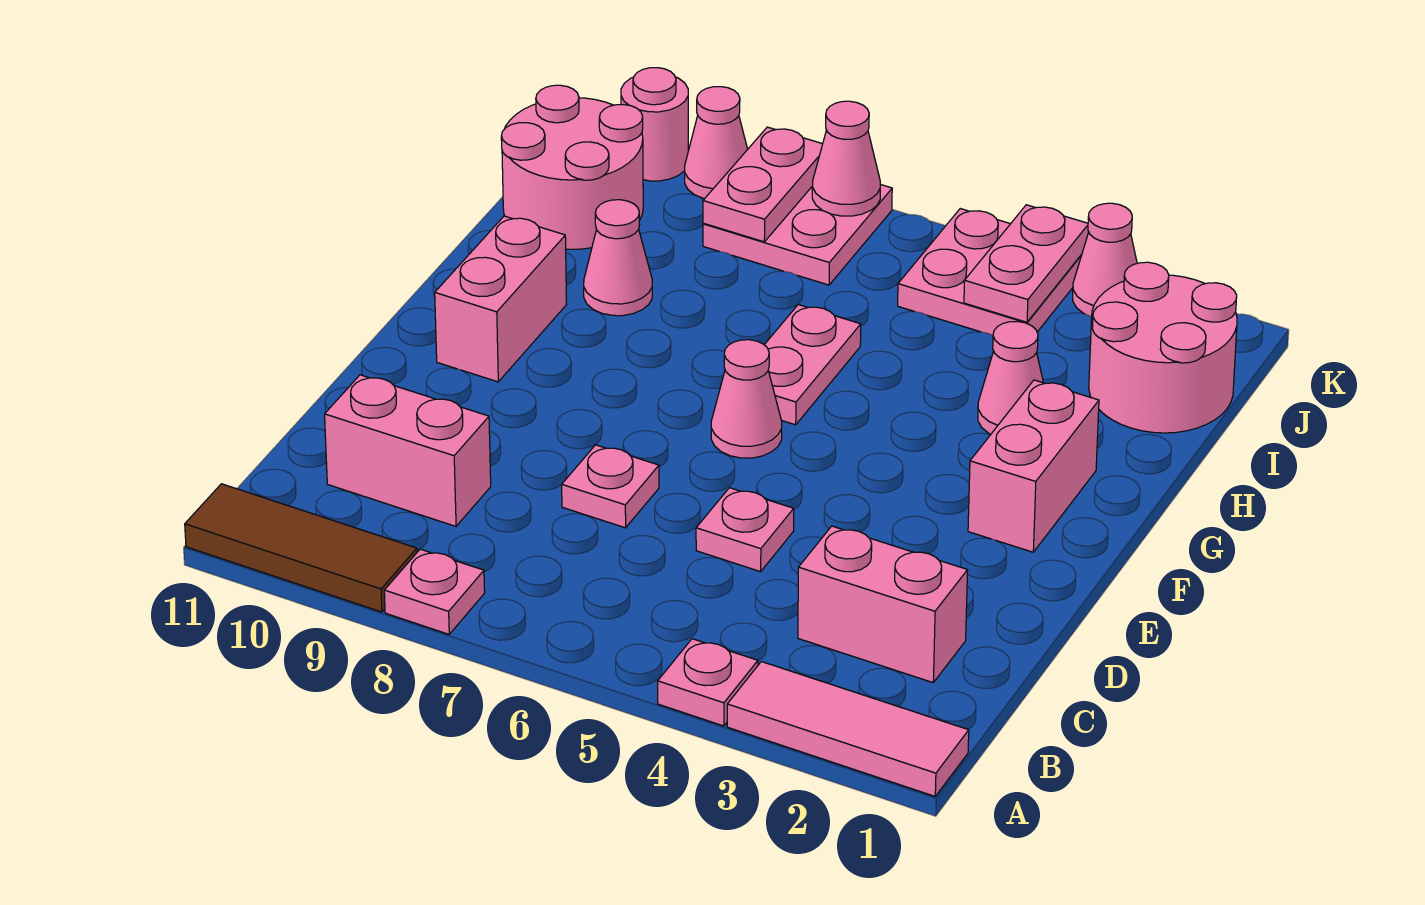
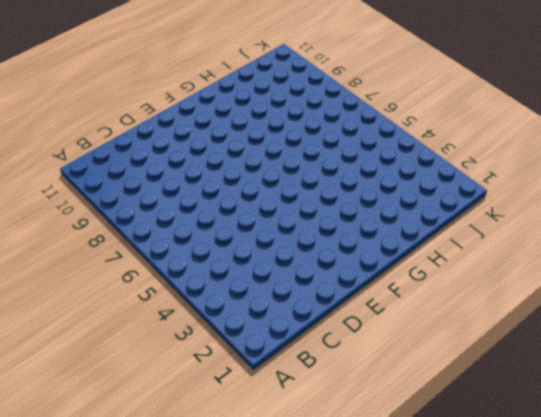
none -> pink tile A1:A3 level 1
none -> pink plate A4 level 1
none -> pink plate A8 level 1

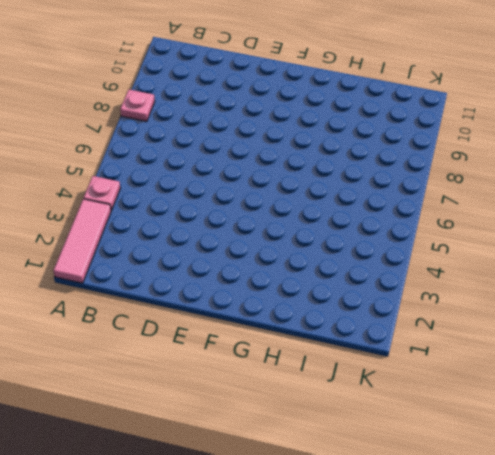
none -> brown tile A9:A11 level 1
none -> pink brick C2:C3 level 1
none -> pink brick C9:C10 level 1

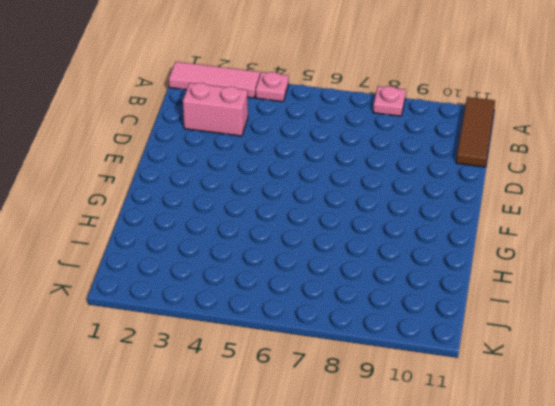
brown tile A11:C11 level 1 -> brown tile A9:A11 level 1
none -> pink brick C9:C10 level 1
none -> pink plate D5 level 1
none -> pink plate D7 level 1

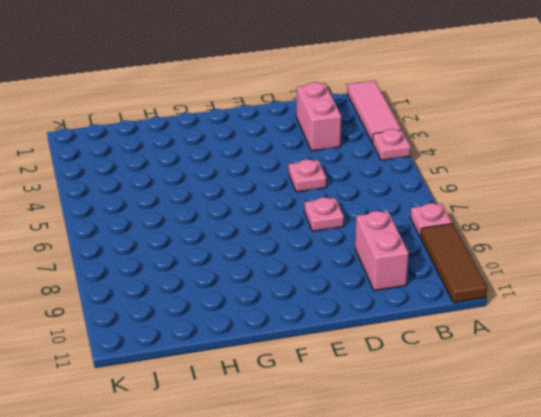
none -> pink brick F2:G2 level 1
none -> pink cone F6 level 1
none -> pink brick F10:G10 level 1

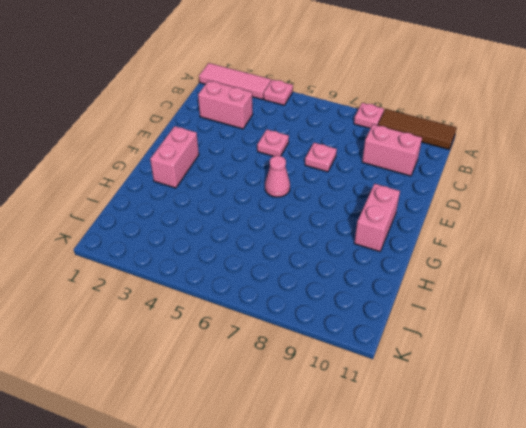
none -> pink plate G6:H6 level 1
none -> pink cone H3 level 1
none -> pink cone H9 level 1

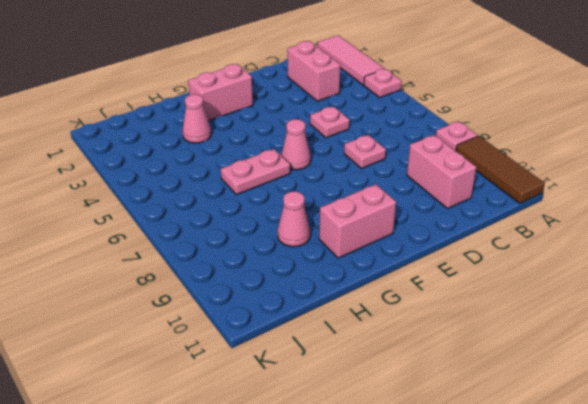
none -> pink round brick I1:J2 level 1
none -> pink round brick I10:J11 level 1
none -> pink plate J4:K5 level 1

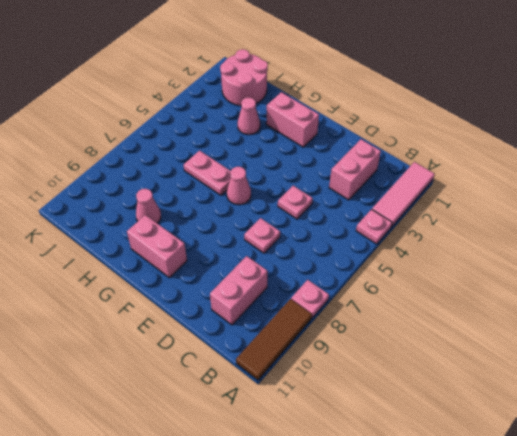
none -> pink round brick I10:J11 level 1
none -> pink plate J4:K5 level 1
none -> pink plate J7:K8 level 1

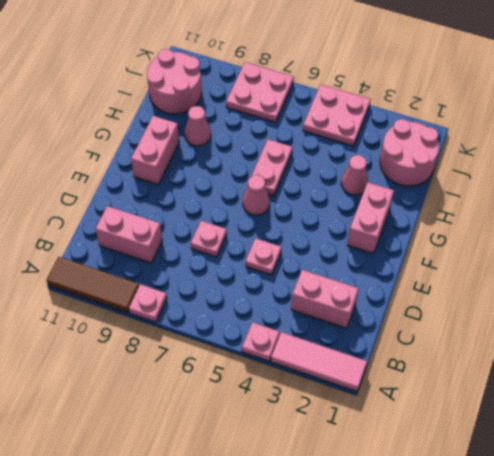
none -> pink cone K3 level 1
none -> pink cone K9 level 1
none -> pink round brick K10 level 1

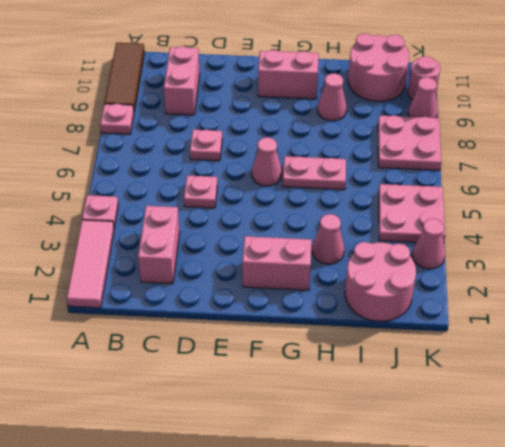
none -> pink plate J4:K4 level 2
none -> pink plate J8:K8 level 2
none -> pink cone K7 level 2

